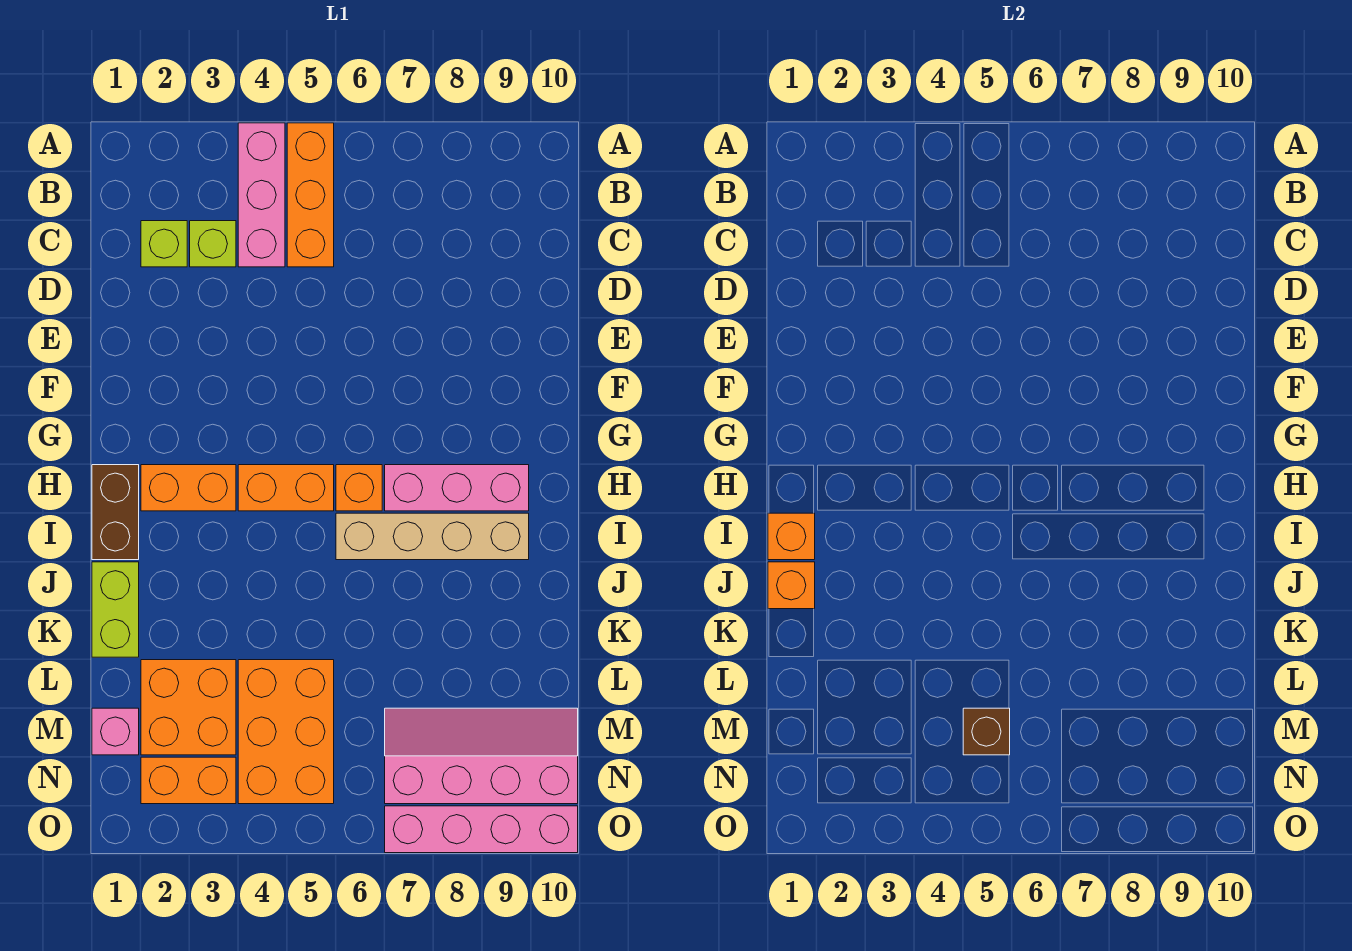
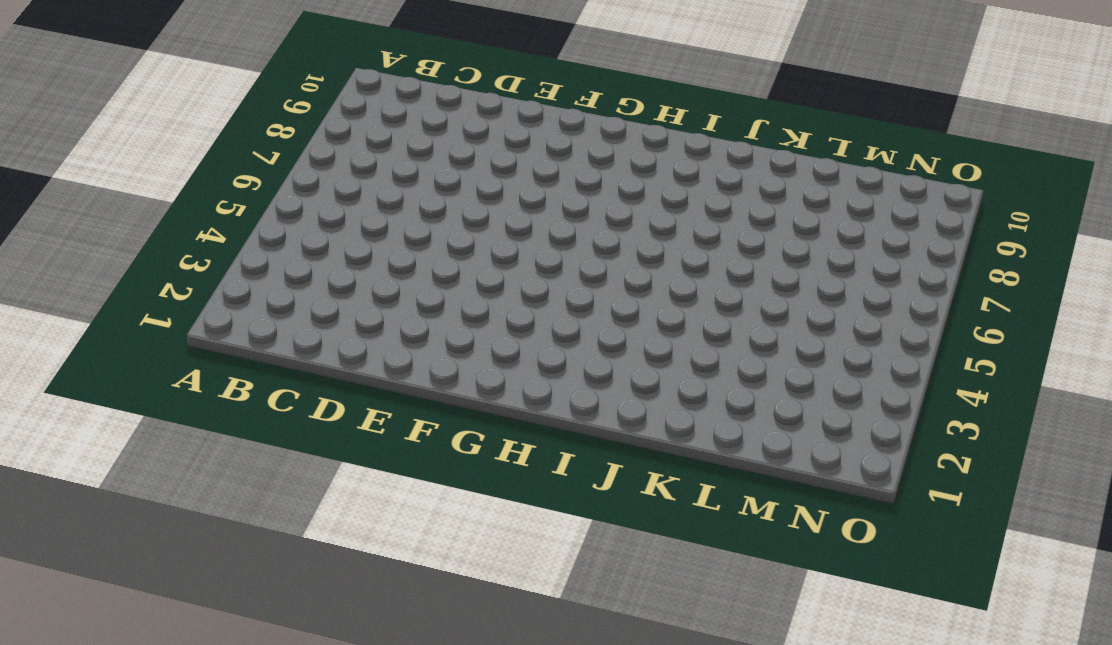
none -> pink brick A4:C4 level 1
none -> orange brick A5:C5 level 1
none -> lime brick C2 level 1

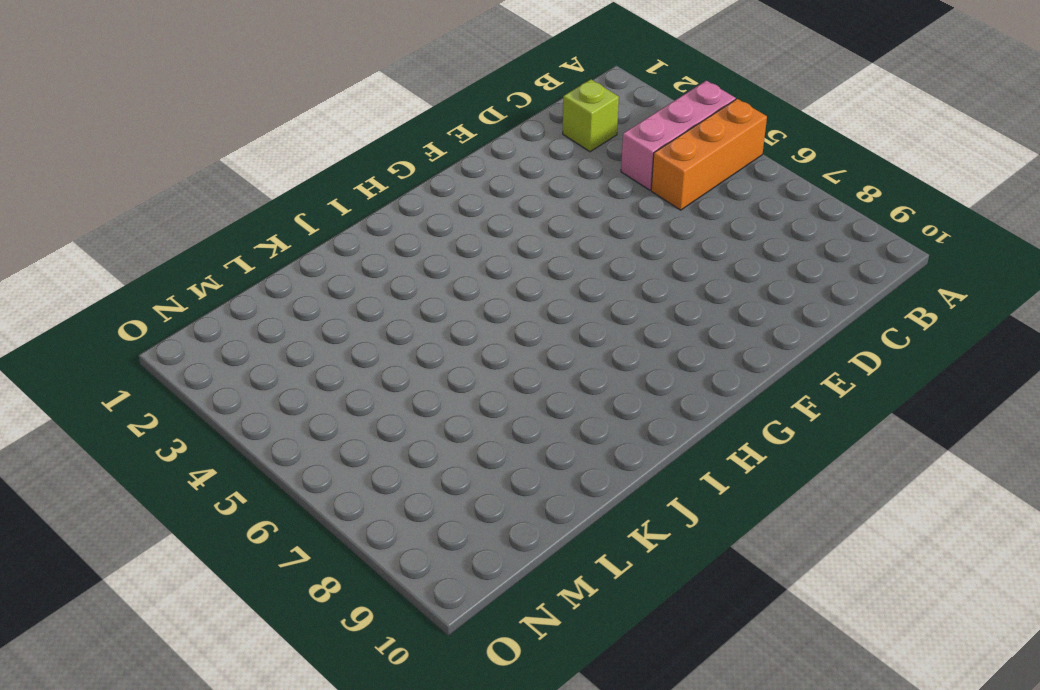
none -> lime brick C3 level 1
none -> brown brick H1:I1 level 1
none -> orange brick H2:H3 level 1

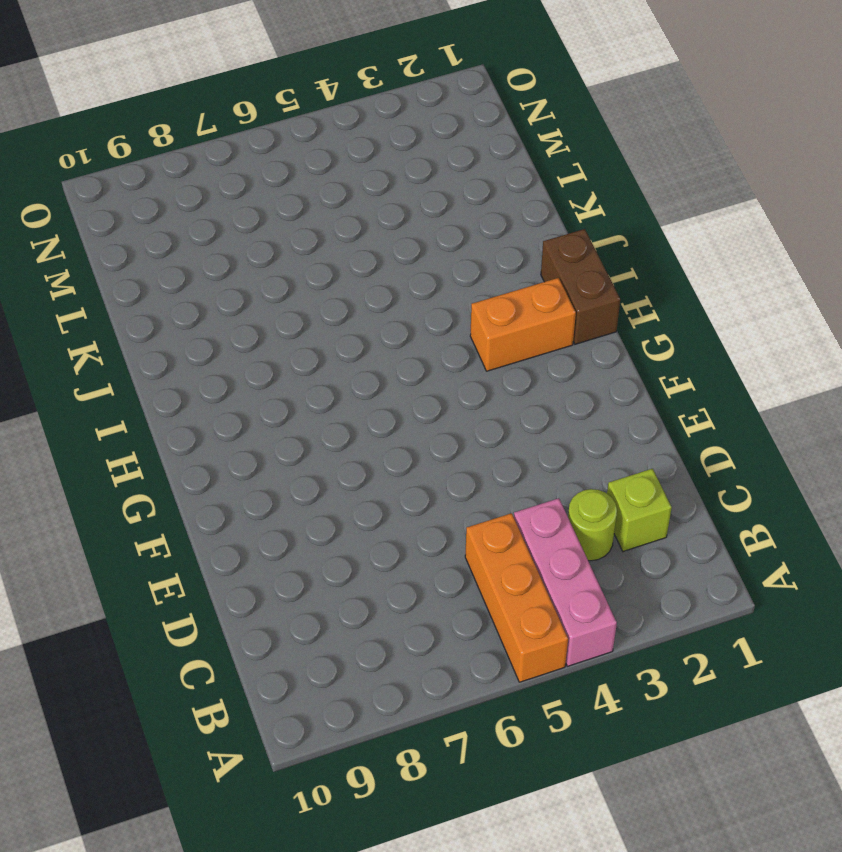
lime round brick C3 level 1 -> lime brick C3 level 1
none -> orange brick H4:H5 level 1
none -> orange brick H6 level 1
none -> pink brick H7:H9 level 1

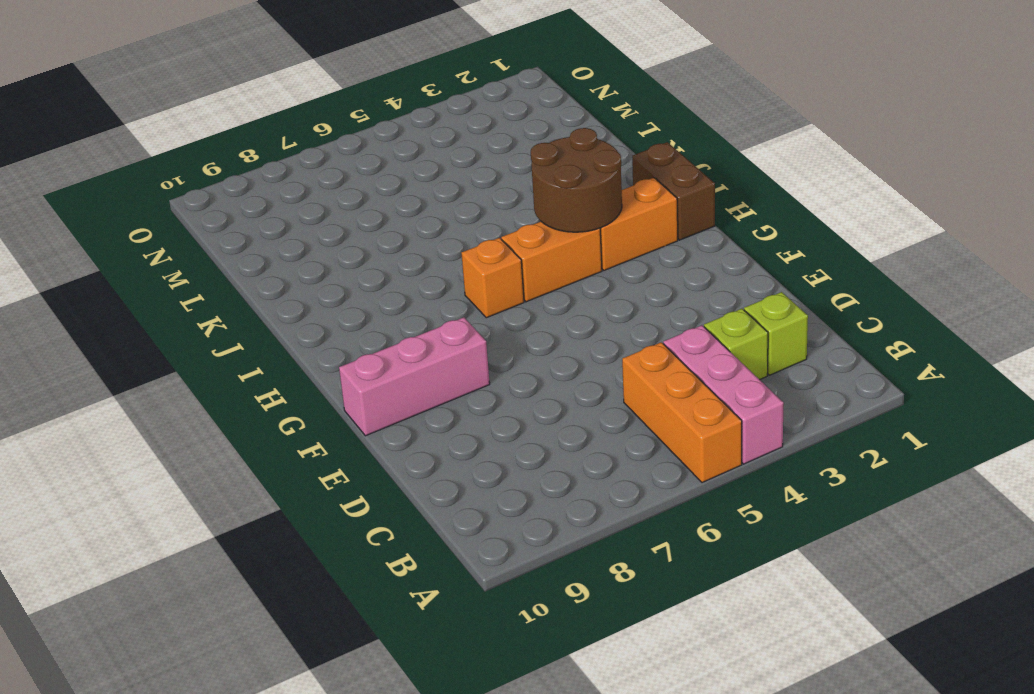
pink brick F8:F10 level 1 -> pink brick H7:H9 level 1
brown round brick H3:I4 level 2 -> none
none -> tan brick I6:I9 level 1
none -> lime brick J1:K1 level 1
none -> orange brick L2:M3 level 1

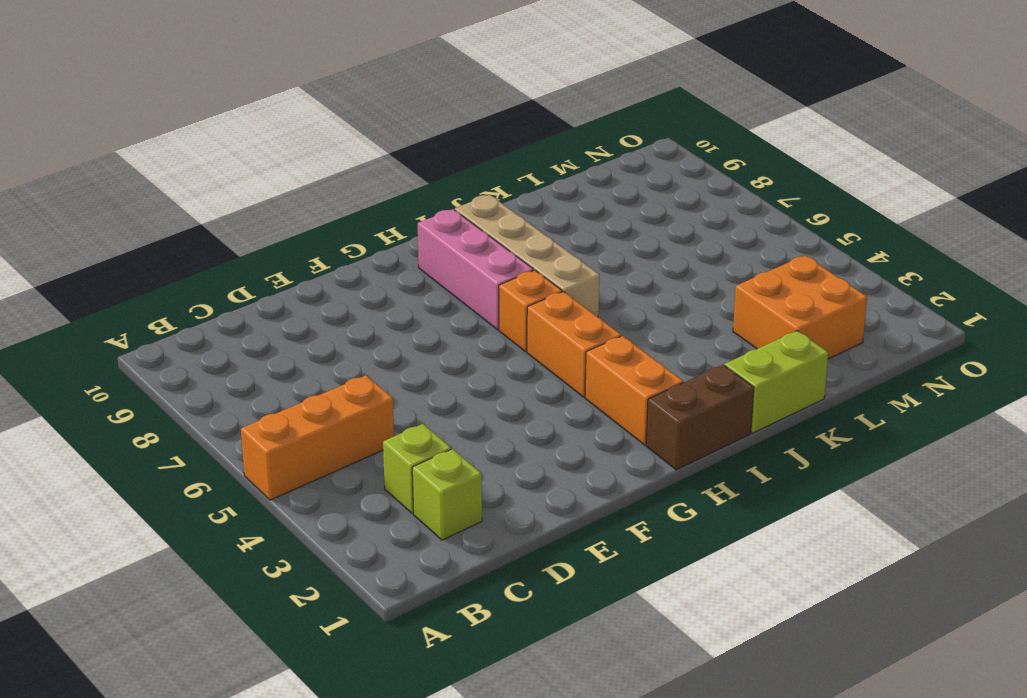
none -> pink brick A4:C4 level 1
none -> orange brick L4:N5 level 1
none -> pink brick M1 level 1

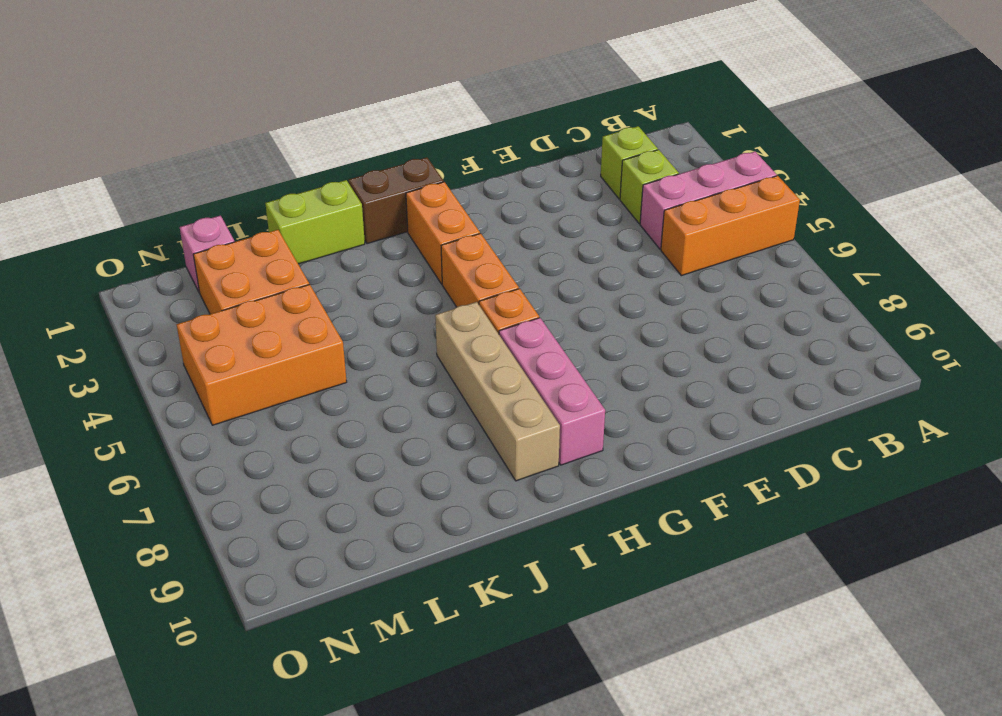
none -> pink slope M7:N10 level 1 top N
none -> orange brick N2:N3 level 1
none -> pink brick O7:O10 level 1

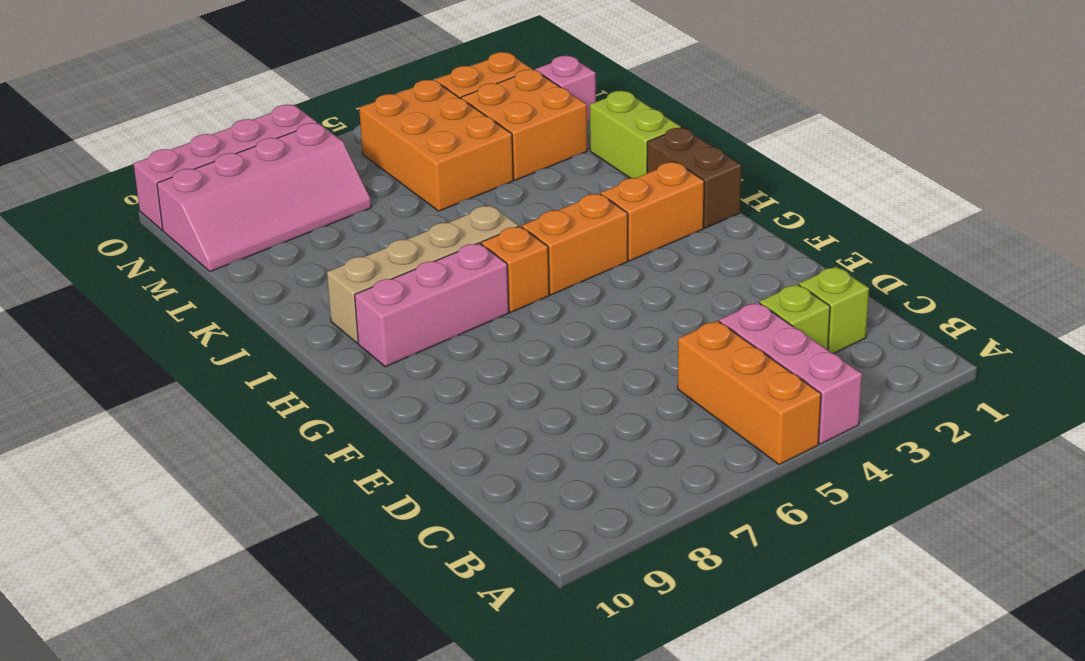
none -> orange brick I1 level 2
none -> orange brick J1 level 2
none -> brown brick M5 level 2

